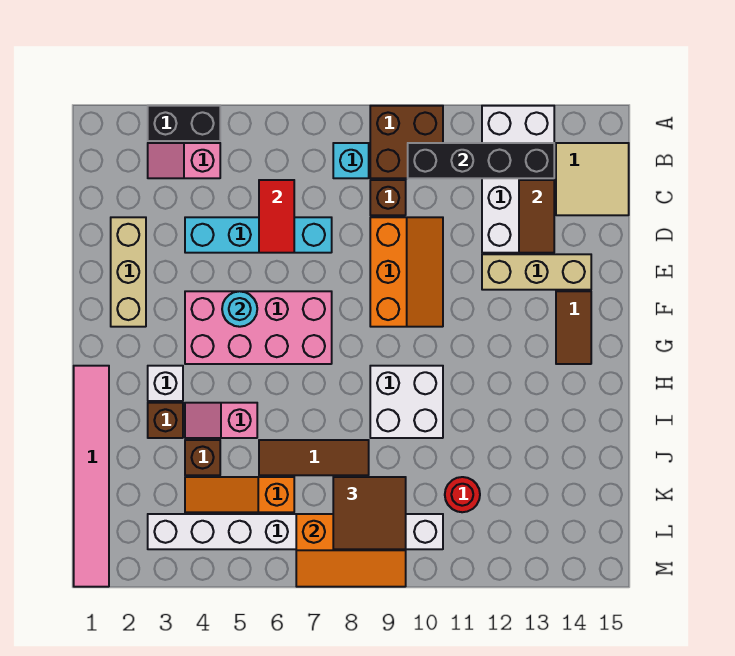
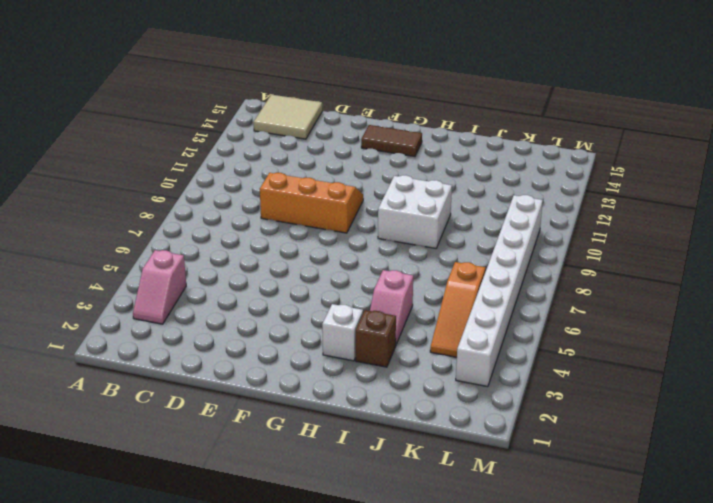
none -> black brick A3:A4 level 1
none -> brown brick A9:B10 level 1
none -> white brick A12:D13 level 1

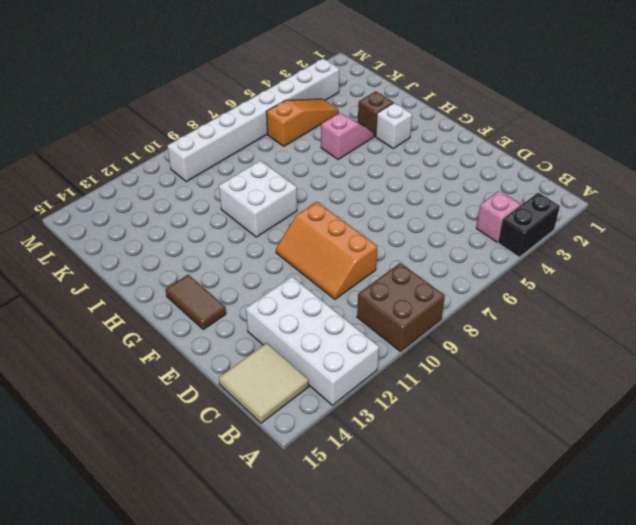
none -> cyan brick B8 level 1
none -> brown brick C9 level 1
none -> tan brick D2:F2 level 1

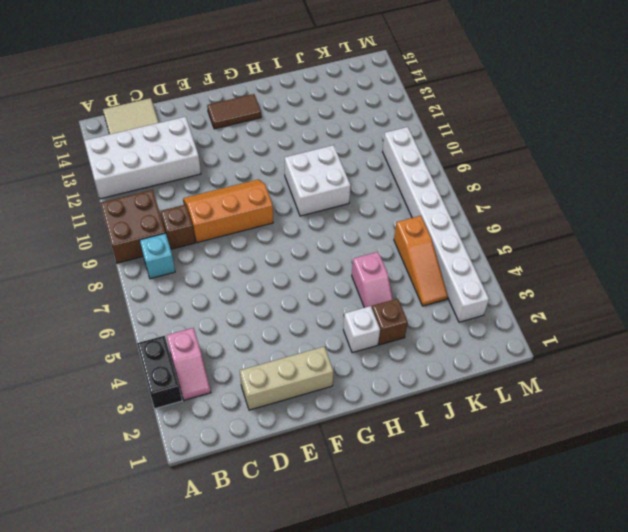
none -> cyan brick D4:D7 level 1
none -> tan brick E12:E14 level 1
none -> pink brick F4:G7 level 1

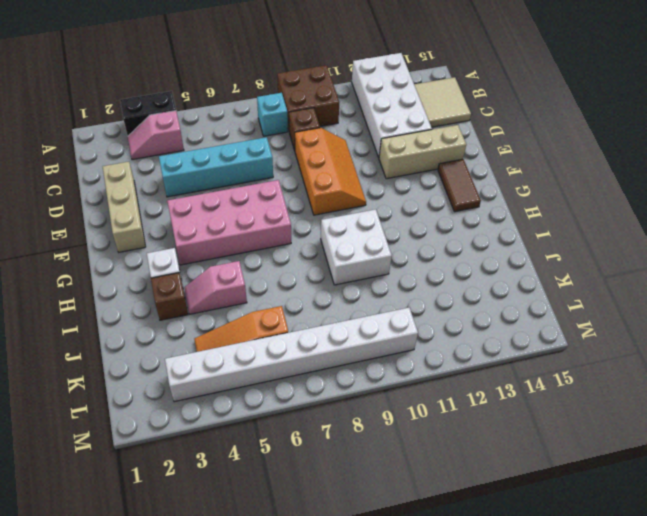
none -> pink tile H1:M1 level 1
none -> brown brick J4 level 1
none -> brown tile J6:J8 level 1

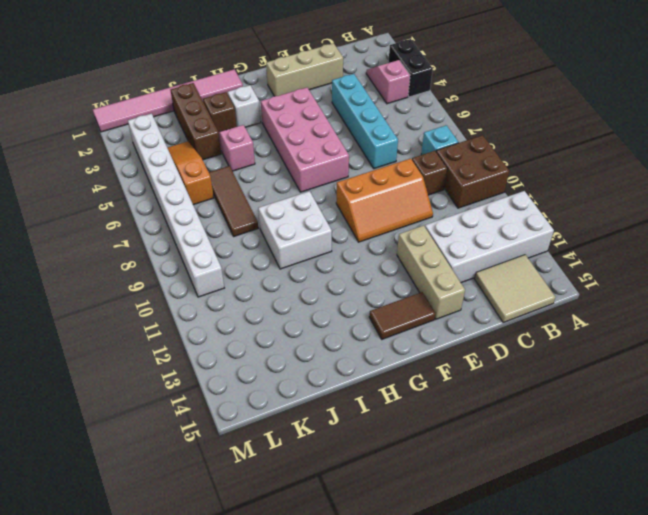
brown brick J2:J4 level 1 -> brown brick J4 level 1
none -> red round brick K11 level 1
none -> black brick B10:B13 level 2
none -> red tile C6:D6 level 2

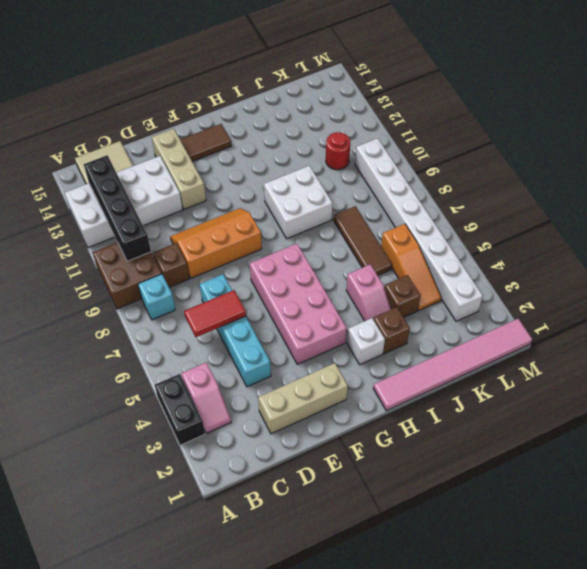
none -> brown tile C13:D13 level 2
none -> cyan round brick F5 level 2
none -> orange slope L7:M9 level 2 top L

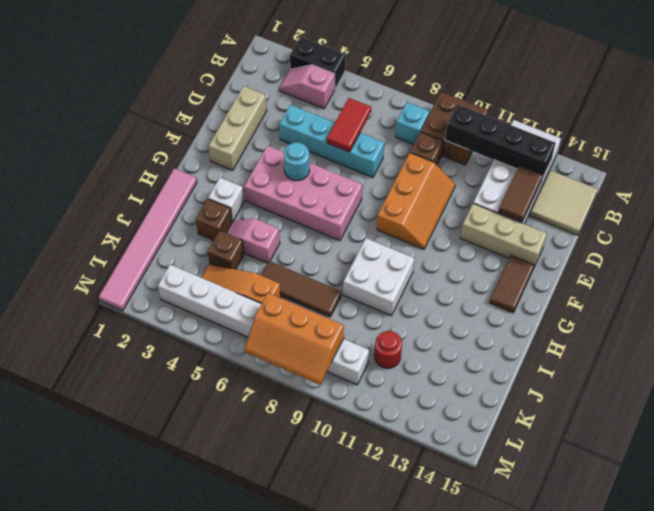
none -> brown tile K8:L9 level 3

